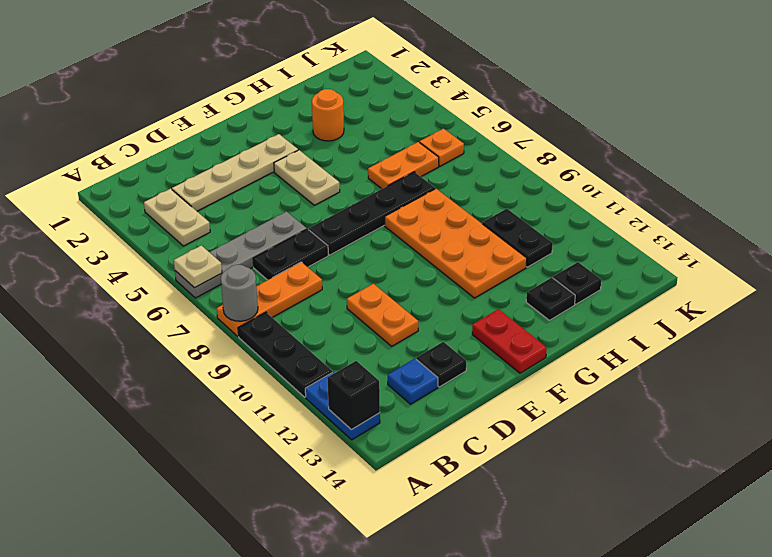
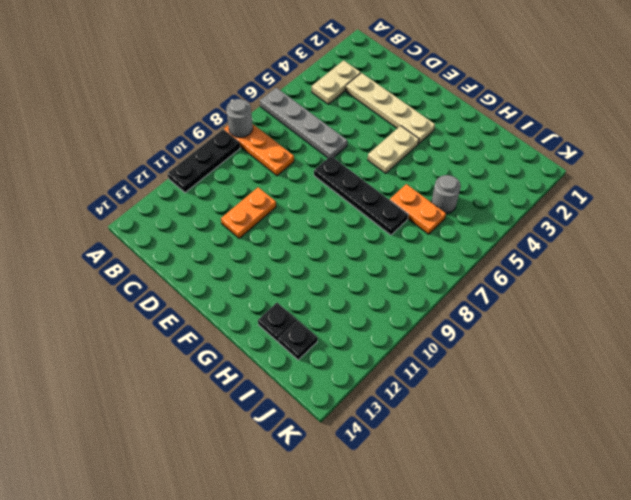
grey round brick I5 level 1 -> none
none -> blue plate A12:A13 level 1
none -> black plate C7:D7 level 1
none -> blue plate C13 level 1

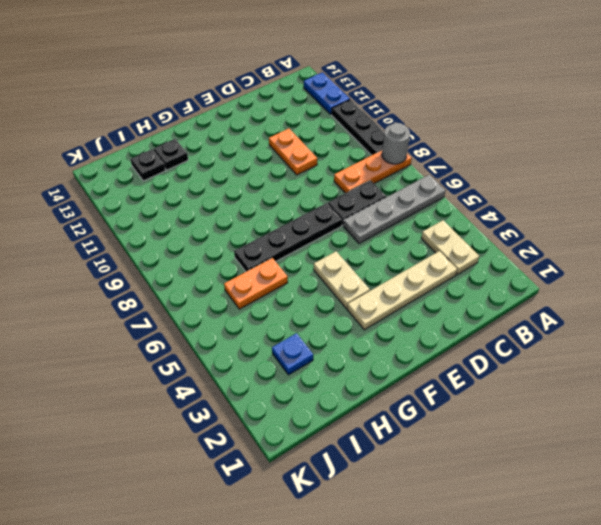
blue plate I3 level 1 -> blue plate C13 level 1
none -> black plate D13 level 1
none -> red plate F13:F14 level 1
none -> orange plate G8:H11 level 1

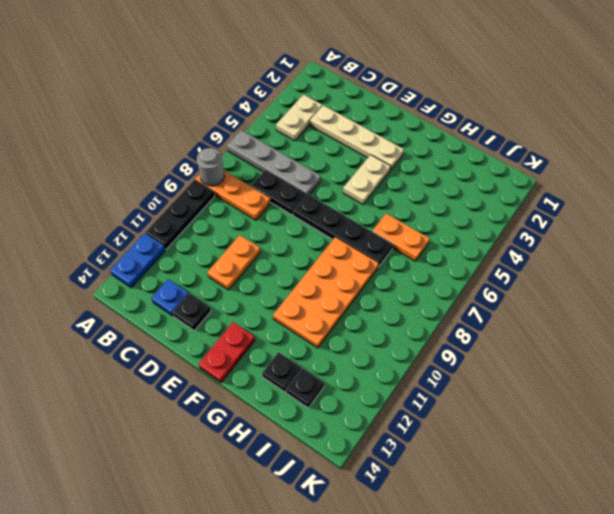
none -> orange round brick H3 level 1
none -> black plate I10:I11 level 1
none -> orange plate J6 level 1

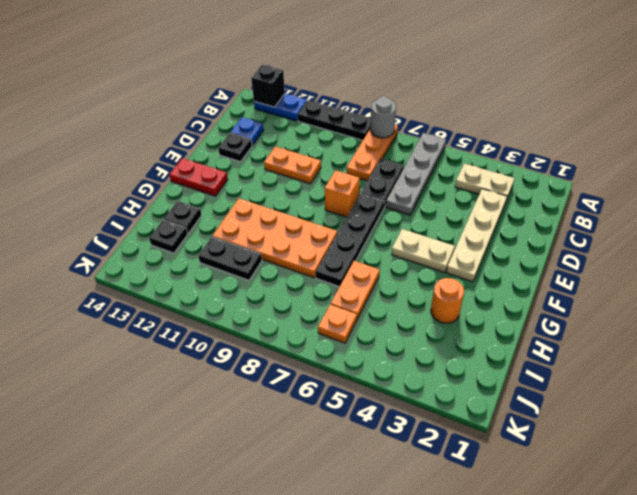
orange brick E8 level 1 -> none
none -> tan plate A6 level 2

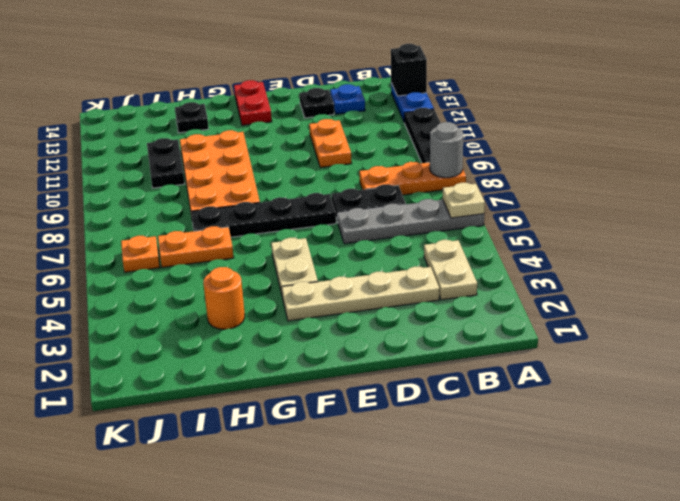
none -> black plate I13 level 1

